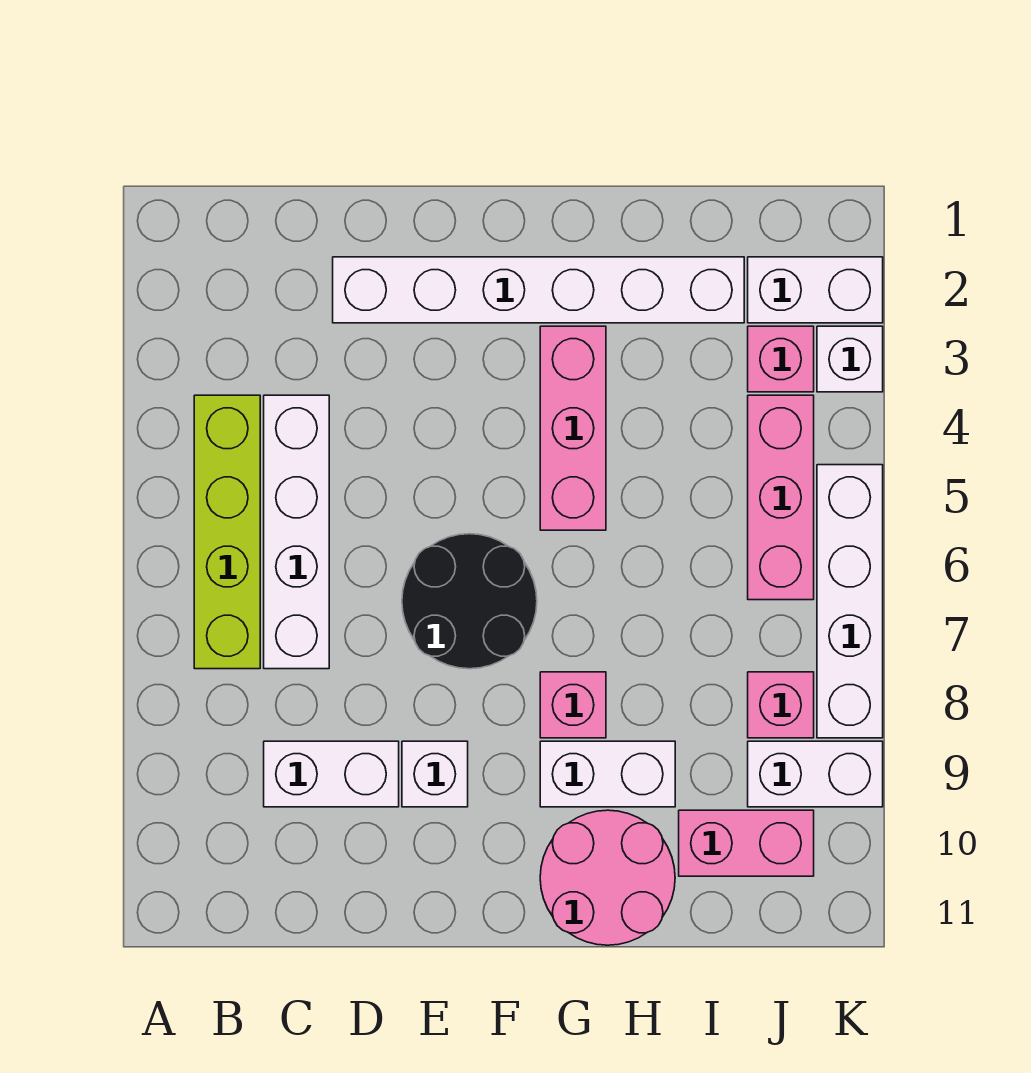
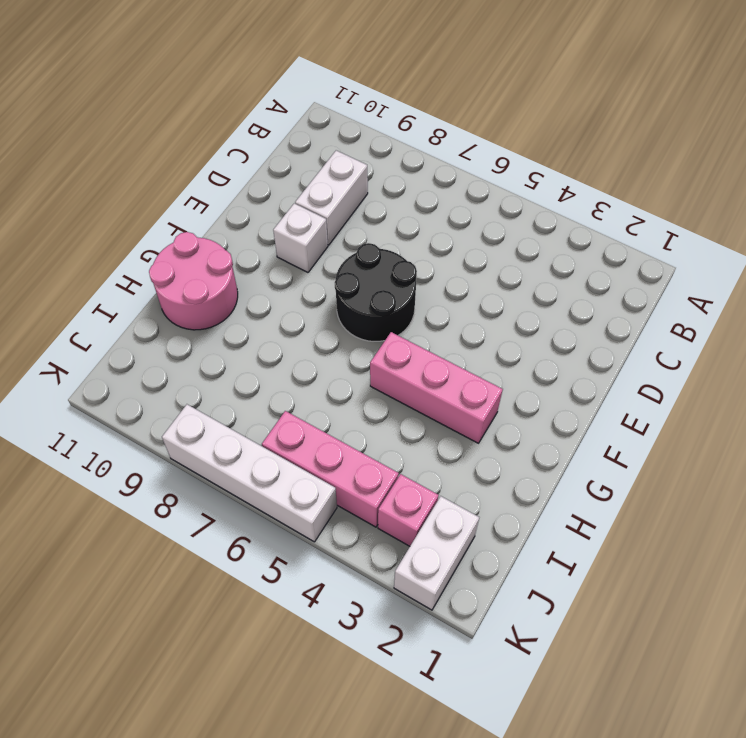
none -> lime brick B4:B7 level 1
none -> white brick C4:C7 level 1
none -> white brick D2:I2 level 1

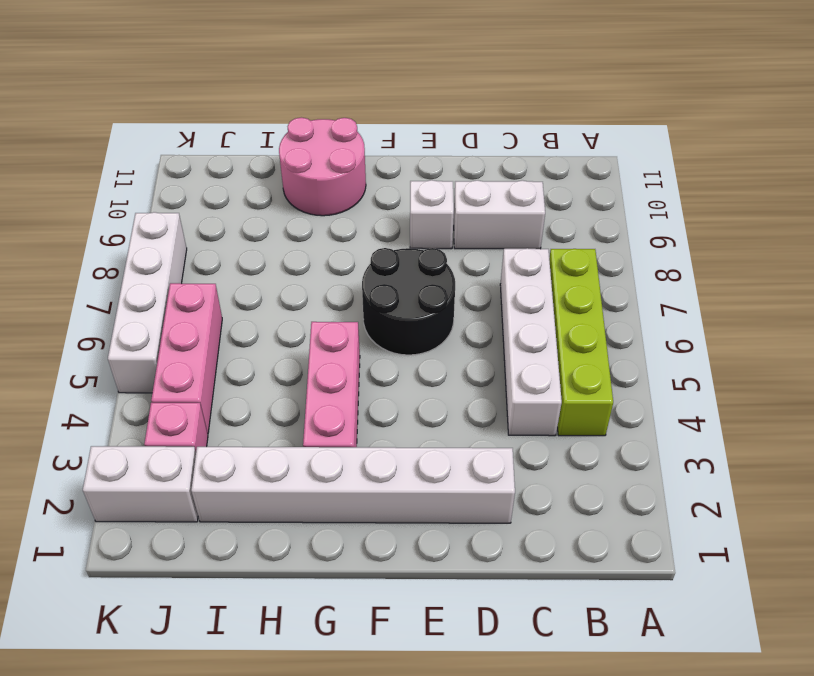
none -> pink brick G8 level 1
none -> white brick G9:H9 level 1
none -> pink brick I10:J10 level 1

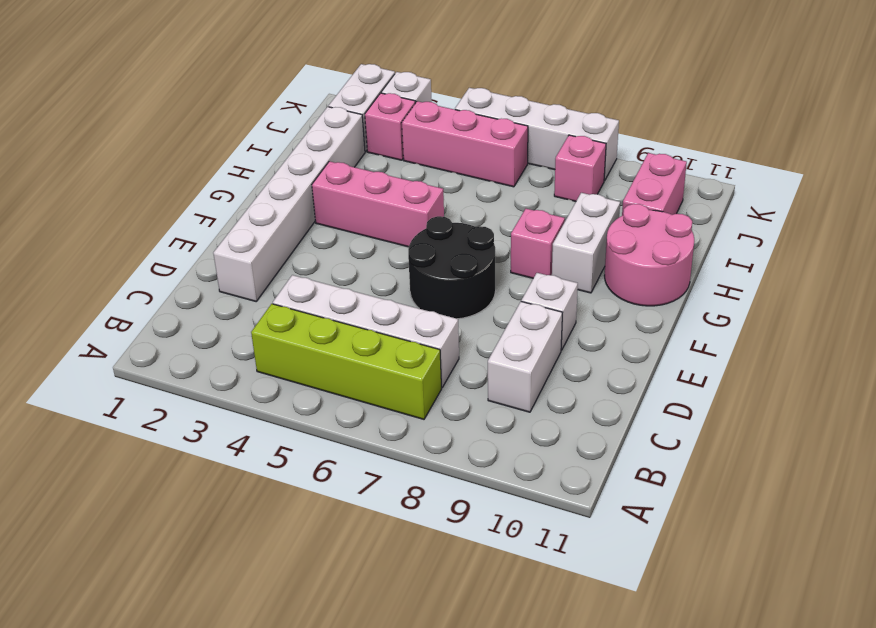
none -> white brick J9:K9 level 1

